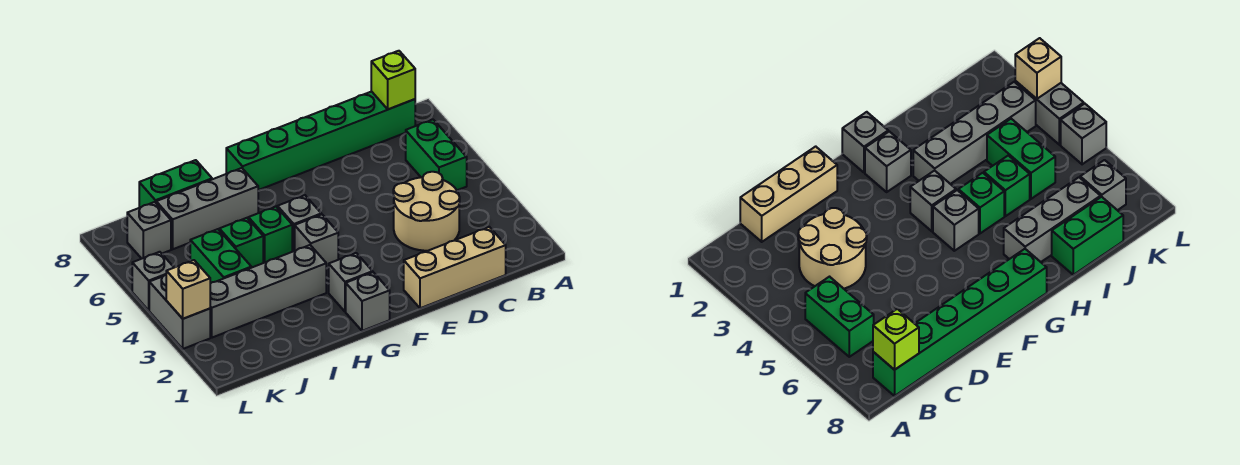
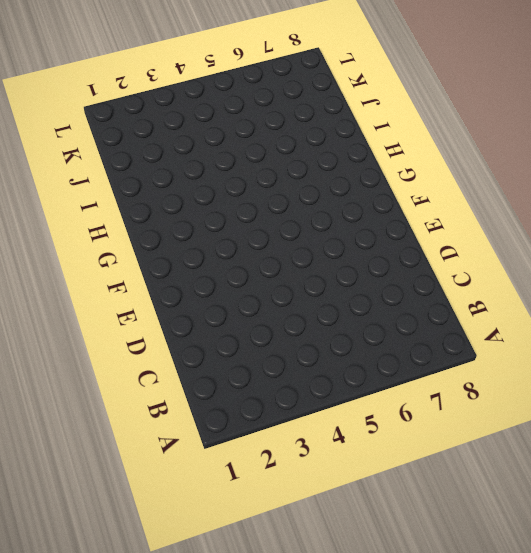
none -> green brick B5:B6 level 1
none -> green brick B8:G8 level 1
none -> tan brick C1:E1 level 1

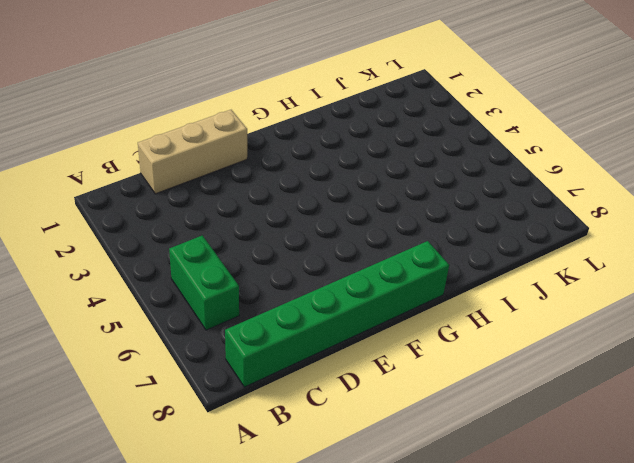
none -> tan round brick C3:D4 level 1
none -> grey brick G1 level 1
none -> grey brick G2 level 1

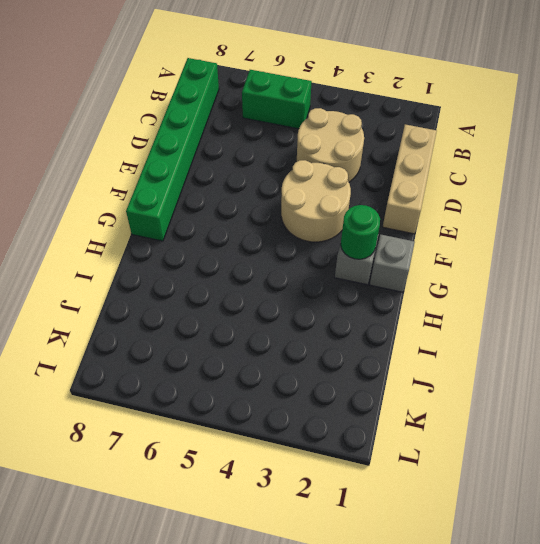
tan round brick E3:F4 level 1 -> none
green round brick G2 level 2 -> none
none -> grey brick G4 level 1
none -> grey brick G5 level 1
none -> grey brick H3:K3 level 1

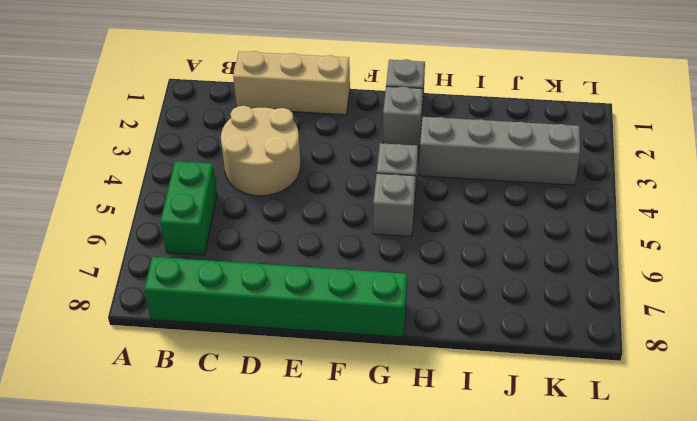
none -> green brick H5 level 1
none -> grey brick H7:J7 level 1
none -> green brick I5 level 1

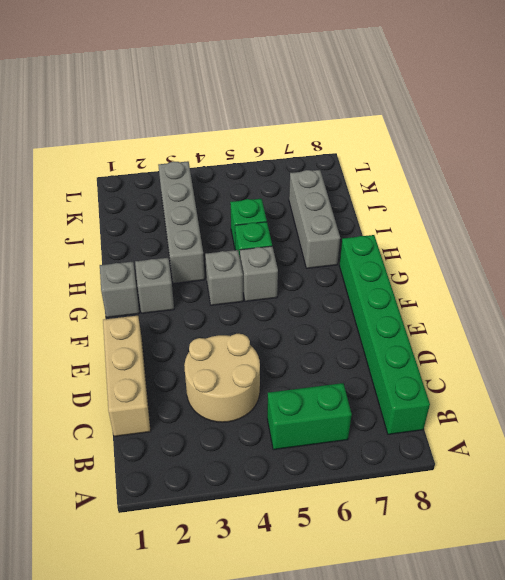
none -> green brick I8:J8 level 1
none -> green brick J4:J5 level 1
none -> grey brick K7 level 1

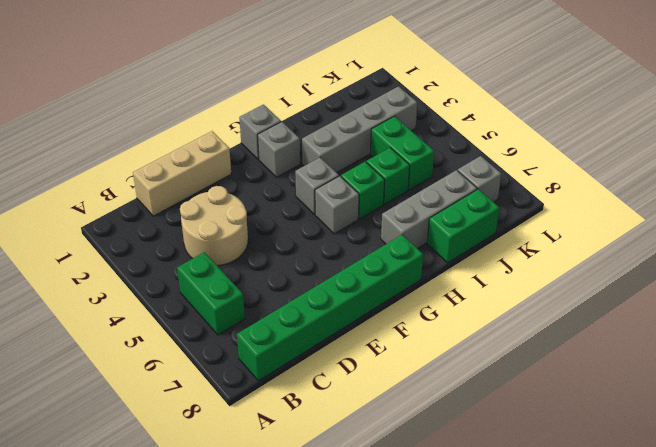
none -> grey brick L3:L4 level 1
none -> grey brick L5 level 1
none -> lime brick B8 level 2

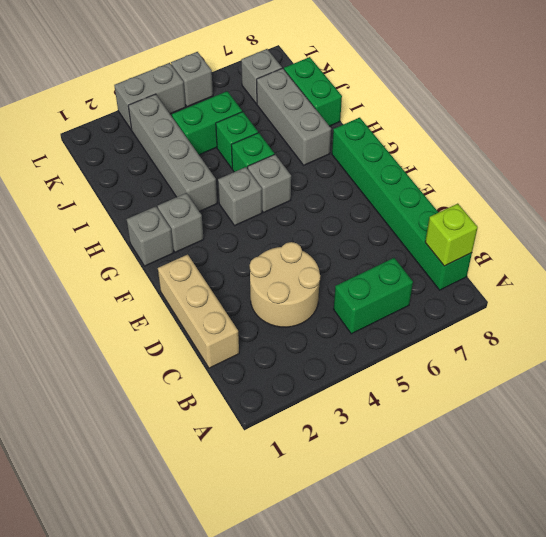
none -> tan brick L3 level 2

